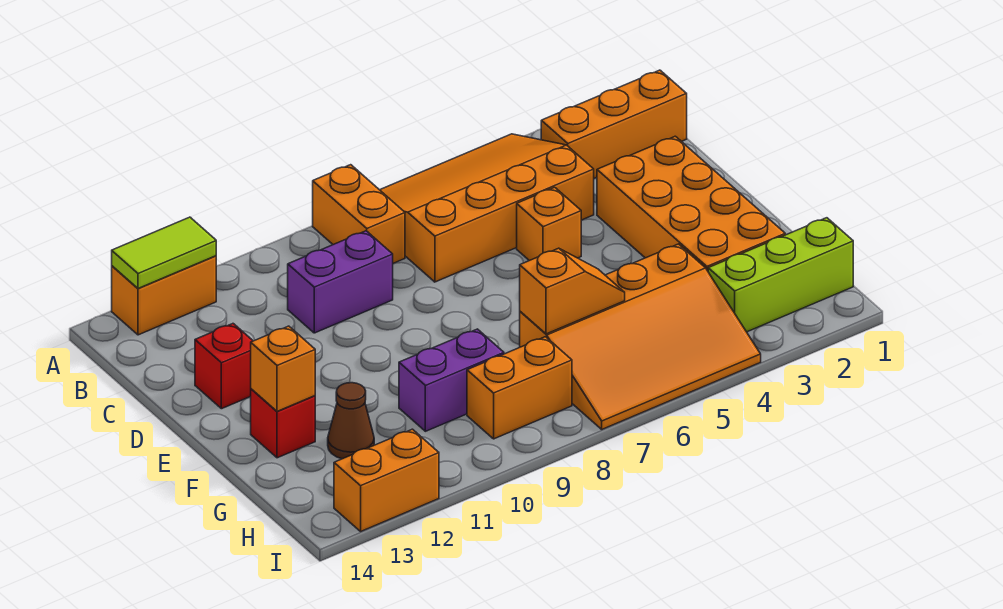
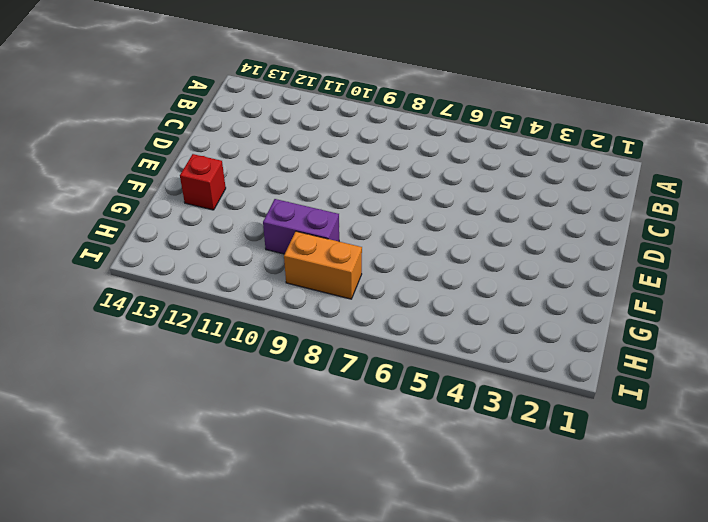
none -> orange slope A4:C7 level 1 top C
none -> orange brick A8:B8 level 1
none -> orange brick A12:A13 level 1

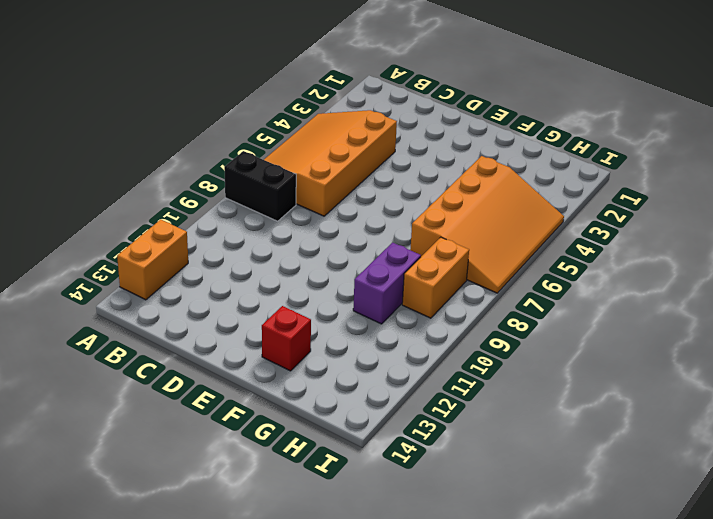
black brick A8:B8 level 1 -> orange brick A8:B8 level 1
none -> orange brick B1:B3 level 1
none -> purple brick C9:C10 level 1
none -> orange brick D2:G3 level 1

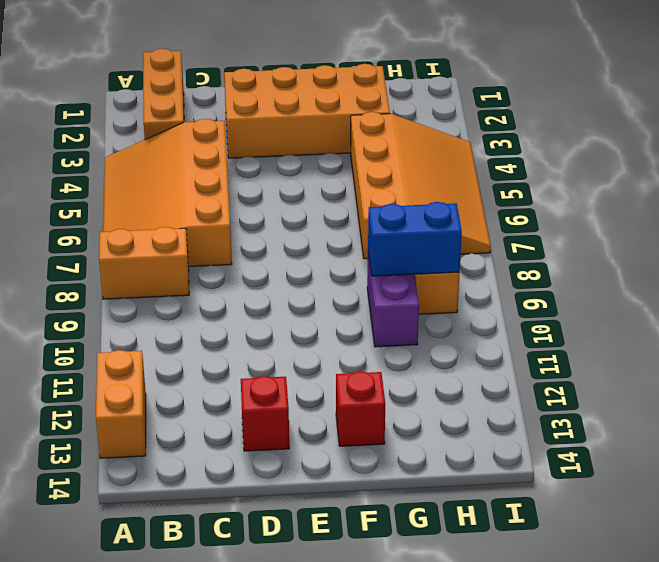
blue brick G9:H9 level 2 -> none
none -> purple brick C9:C10 level 1
none -> orange brick D5 level 1
none -> brown cone G12 level 1

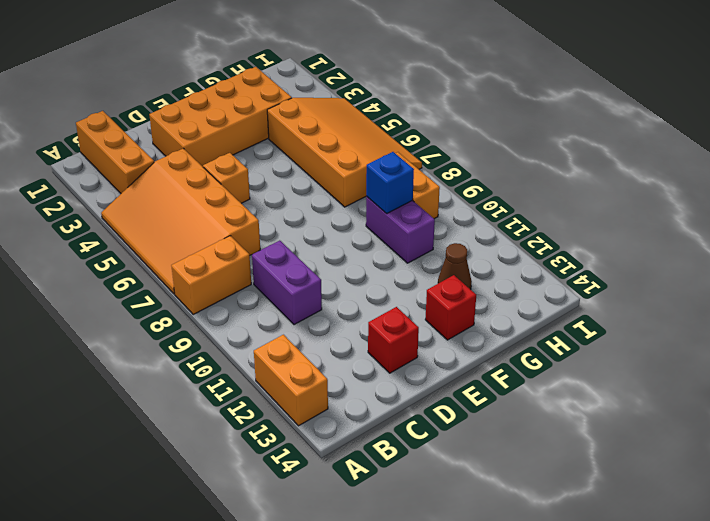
blue brick G9 level 2 -> none
none -> lime brick H1:H3 level 1
none -> orange brick I12:I13 level 1
none -> lime tile A12:A13 level 2

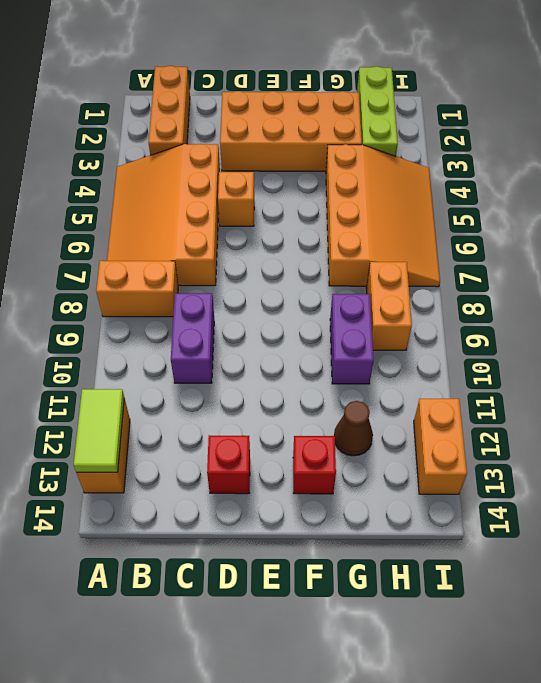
none -> orange brick F13 level 2
none -> orange slope G6:G7 level 2 top 7

